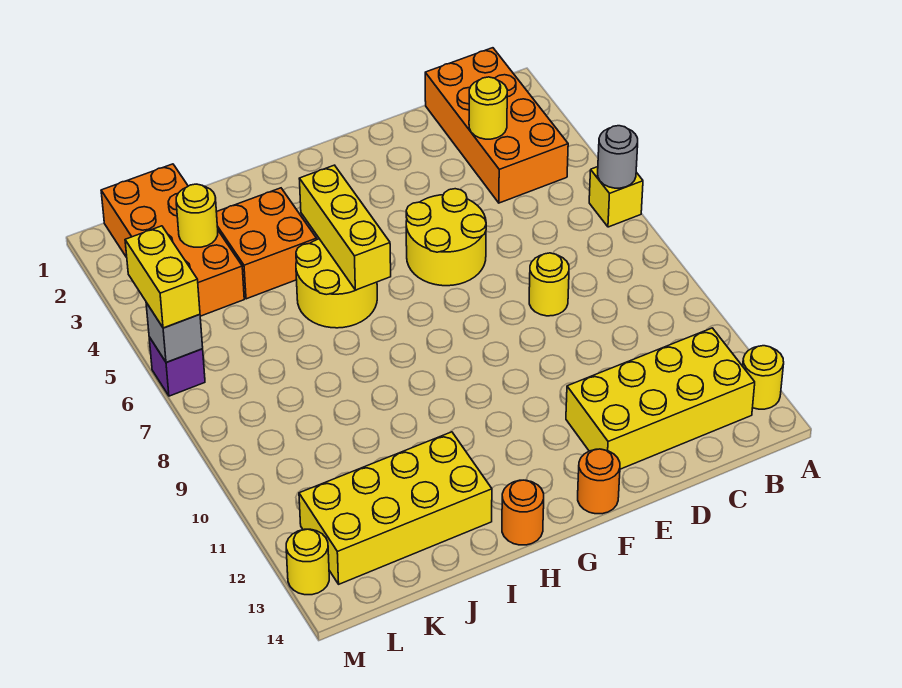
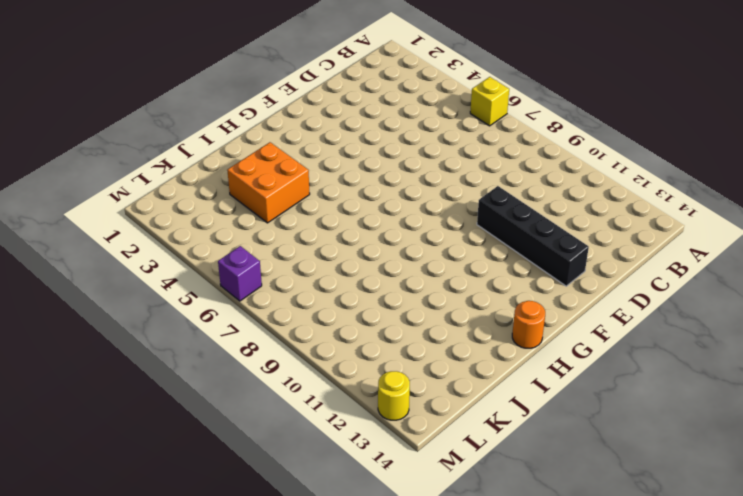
black brick E10:E13 level 1 -> yellow brick B12:E13 level 1
none -> yellow round brick A13 level 1
none -> orange brick B1:C4 level 1
none -> yellow round brick D8 level 1

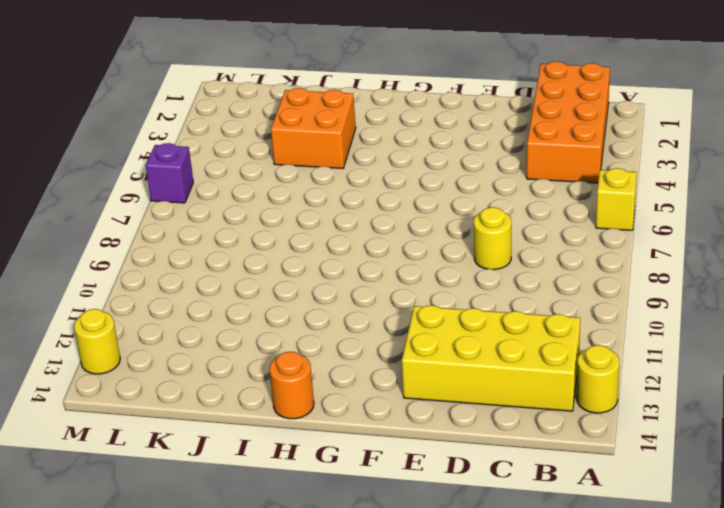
none -> yellow round brick E5:F6 level 1
none -> orange round brick F14 level 1
none -> yellow round brick H5:I6 level 1

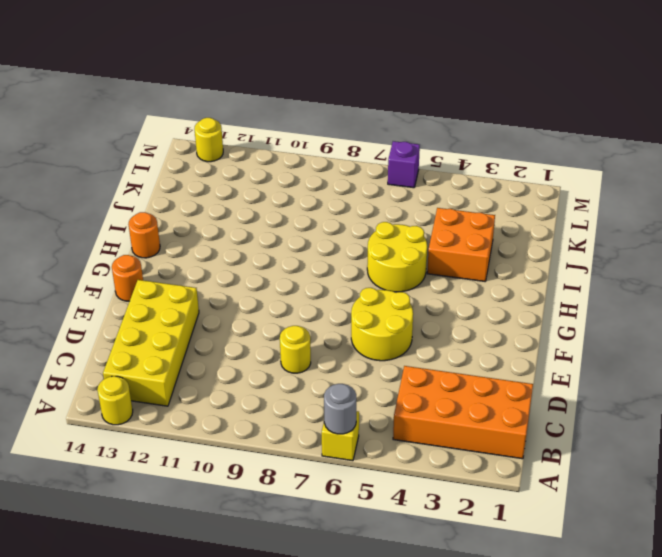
none -> yellow brick I12:L13 level 1
none -> orange brick K1:L4 level 1
none -> yellow round brick C3 level 2

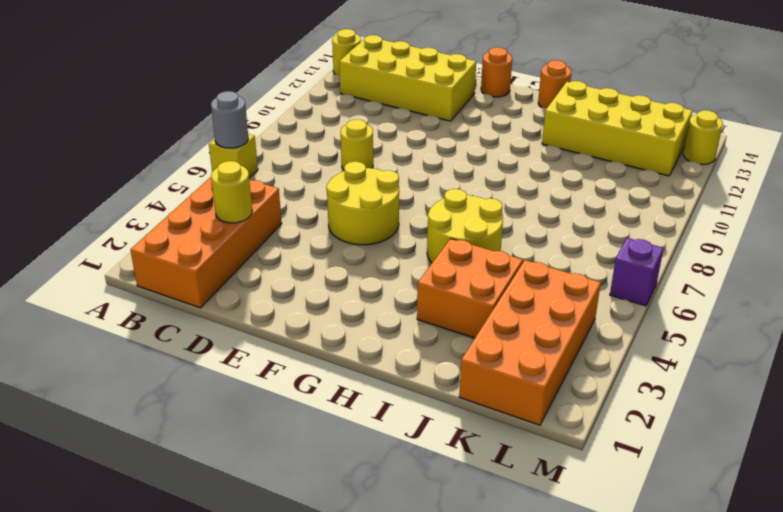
none -> yellow brick H4:H6 level 2
none -> yellow round brick K3 level 2
none -> grey brick M6 level 2

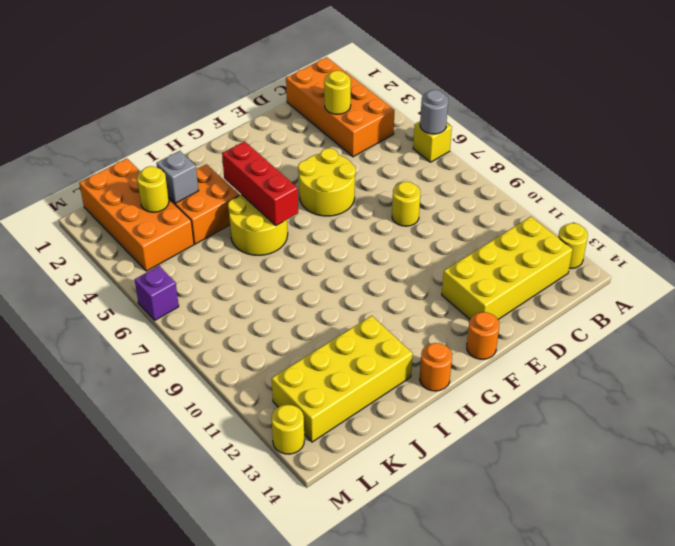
red brick H4:H6 level 2 -> yellow brick H4:H6 level 2
grey brick J3 level 2 -> grey brick M6 level 2
none -> yellow brick M5:M6 level 3

